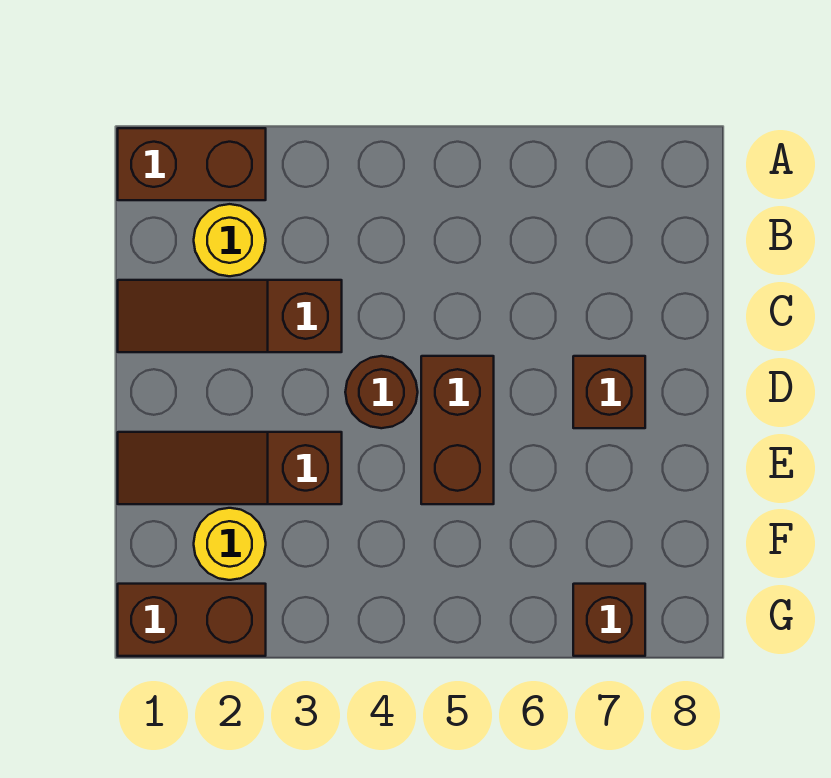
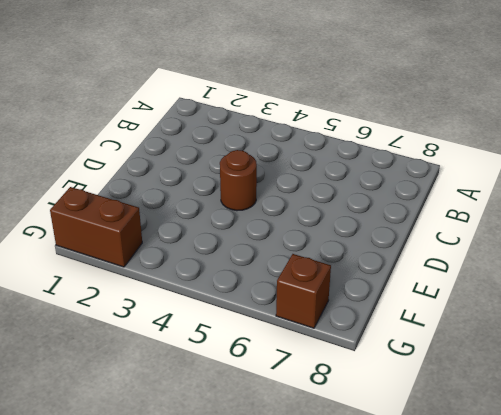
none -> brown brick A1:A2 level 1
none -> yellow round brick B2 level 1

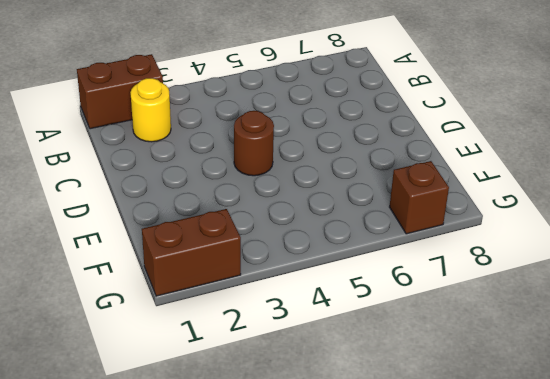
none -> brown slope C1:C3 level 1 top 3
none -> brown brick D5:E5 level 1

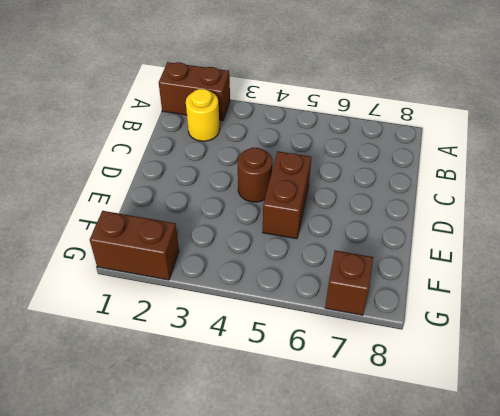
none -> brown slope C1:C3 level 1 top 3
none -> brown brick D7 level 1

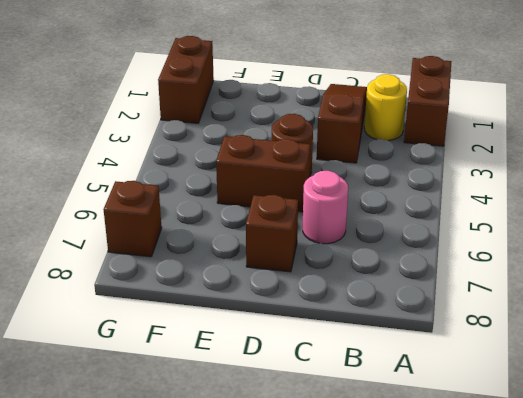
pink round brick C6 level 1 -> none
none -> brown slope E1:E3 level 1 top 3
none -> yellow round brick F2 level 1

